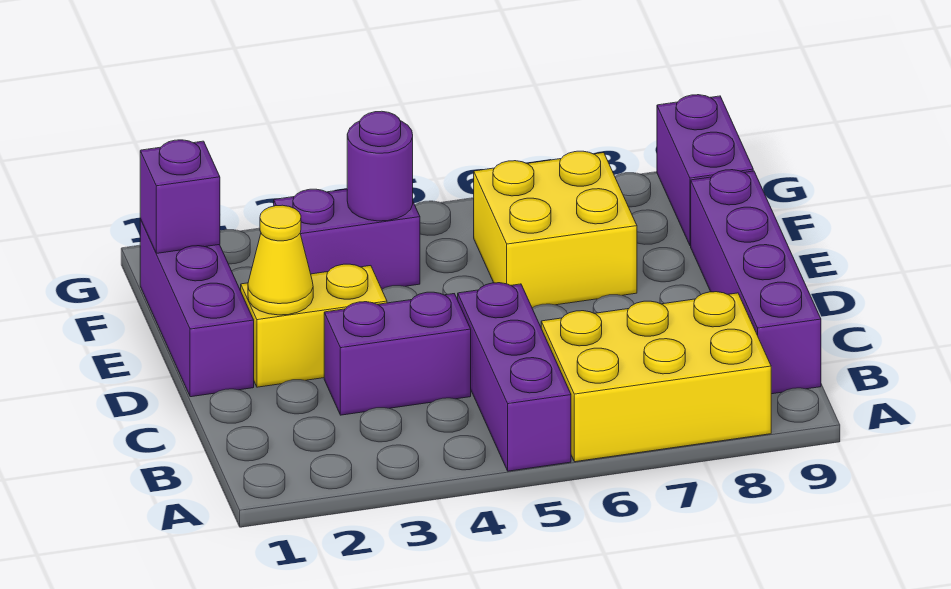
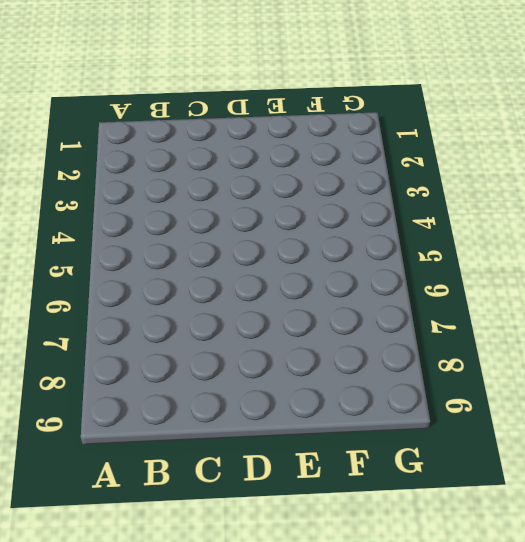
none -> purple brick A5:C5 level 1
none -> yellow brick A6:B8 level 1
none -> purple brick B9:E9 level 1

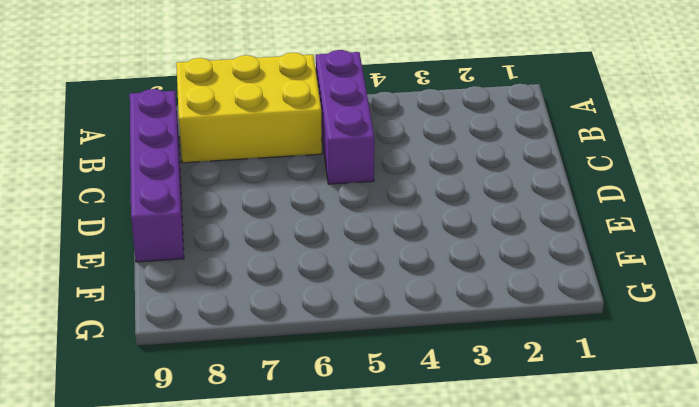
none -> purple brick C3:C4 level 1
none -> purple brick D1:F1 level 1
none -> yellow brick D2:D3 level 1

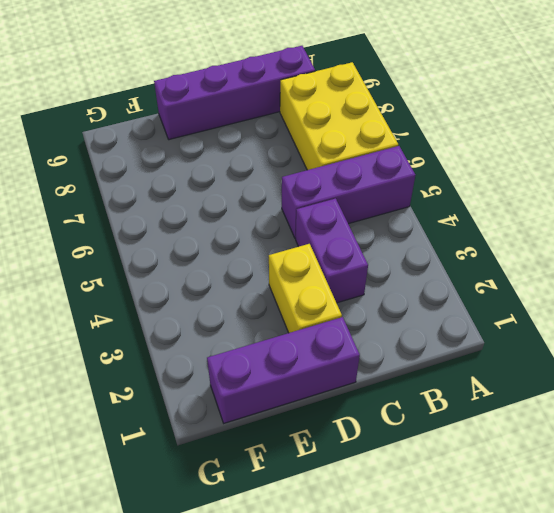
none -> yellow brick E6:F7 level 1
none -> purple brick F3:F4 level 1
none -> purple brick F9:G9 level 1

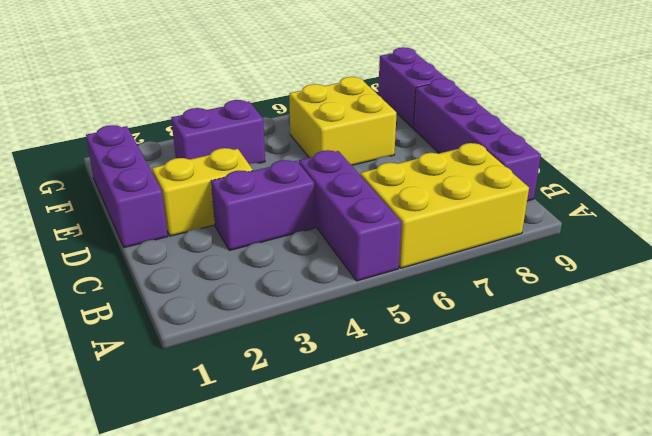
none -> yellow cone D2 level 2
none -> purple brick F1 level 2
none -> purple round brick F4 level 2

